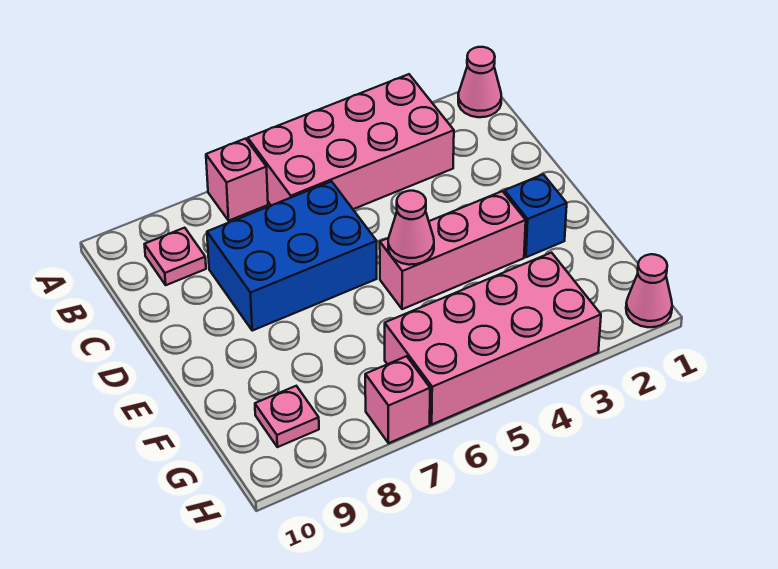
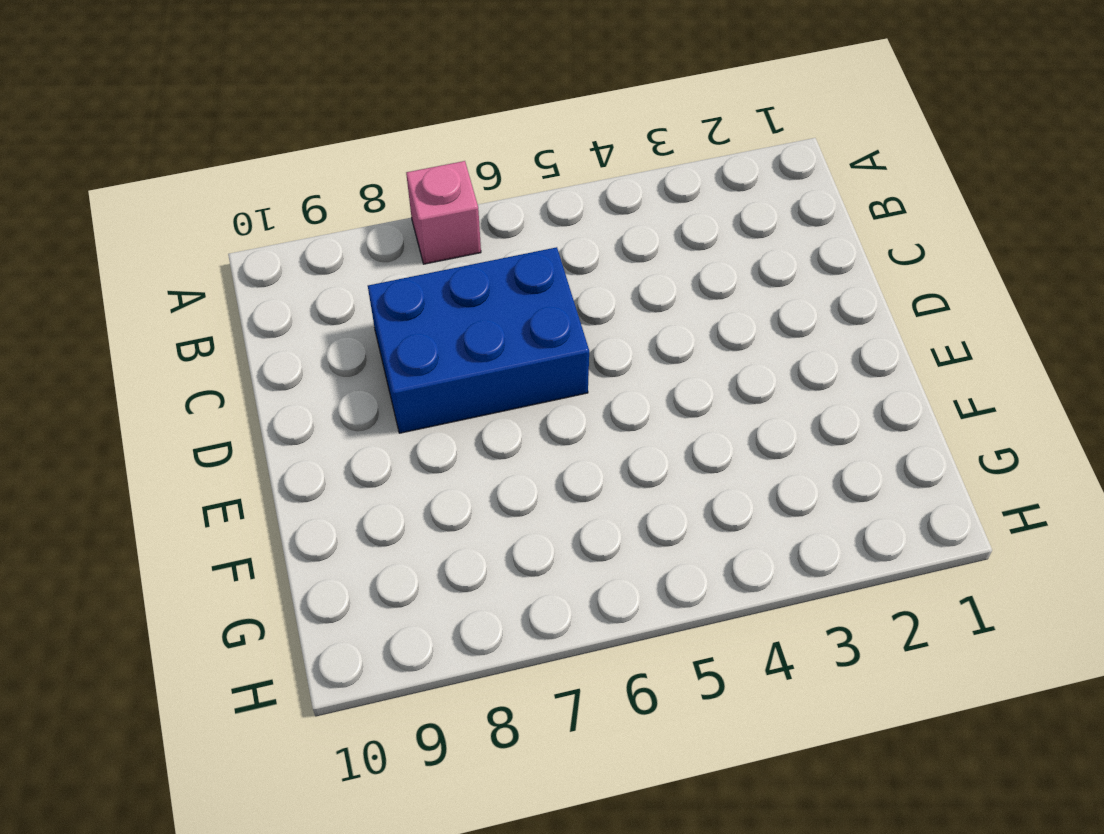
none -> pink cone A1 level 1
none -> pink brick A3:B6 level 1
none -> pink plate B9 level 1

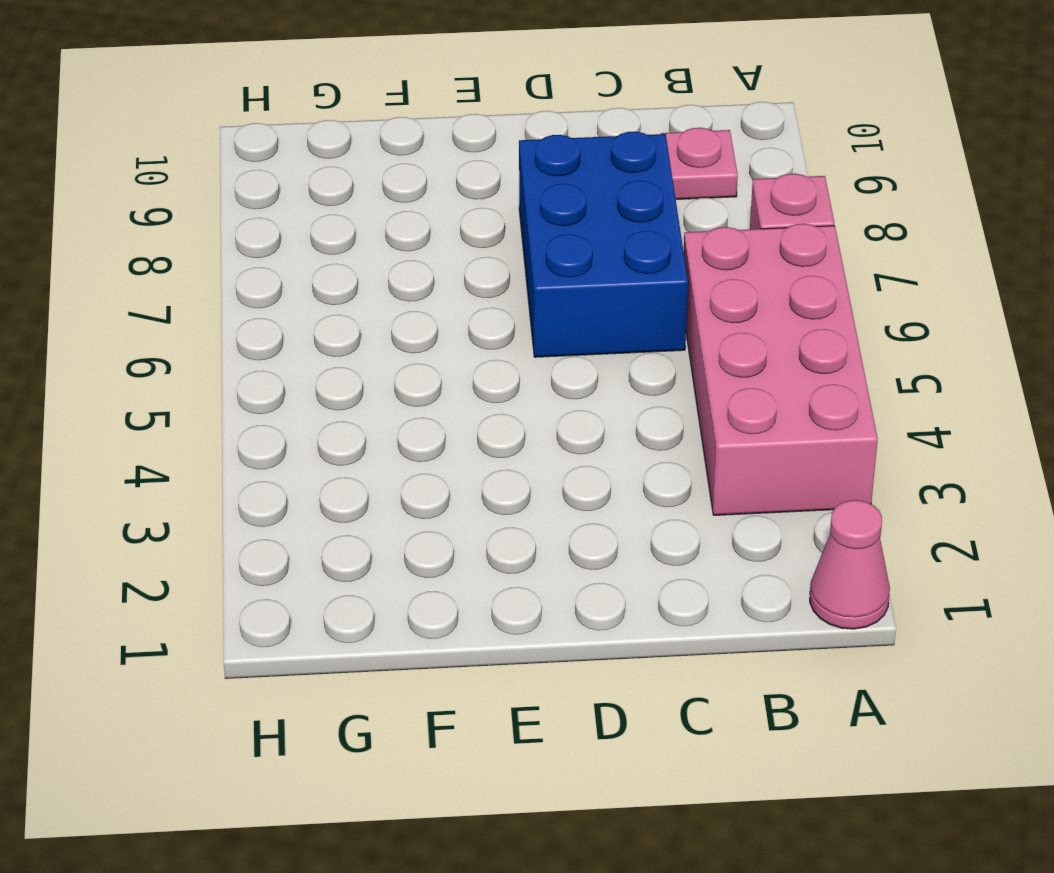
none -> blue brick E2 level 1
none -> pink brick E3:E5 level 1
none -> pink brick G3:H6 level 1

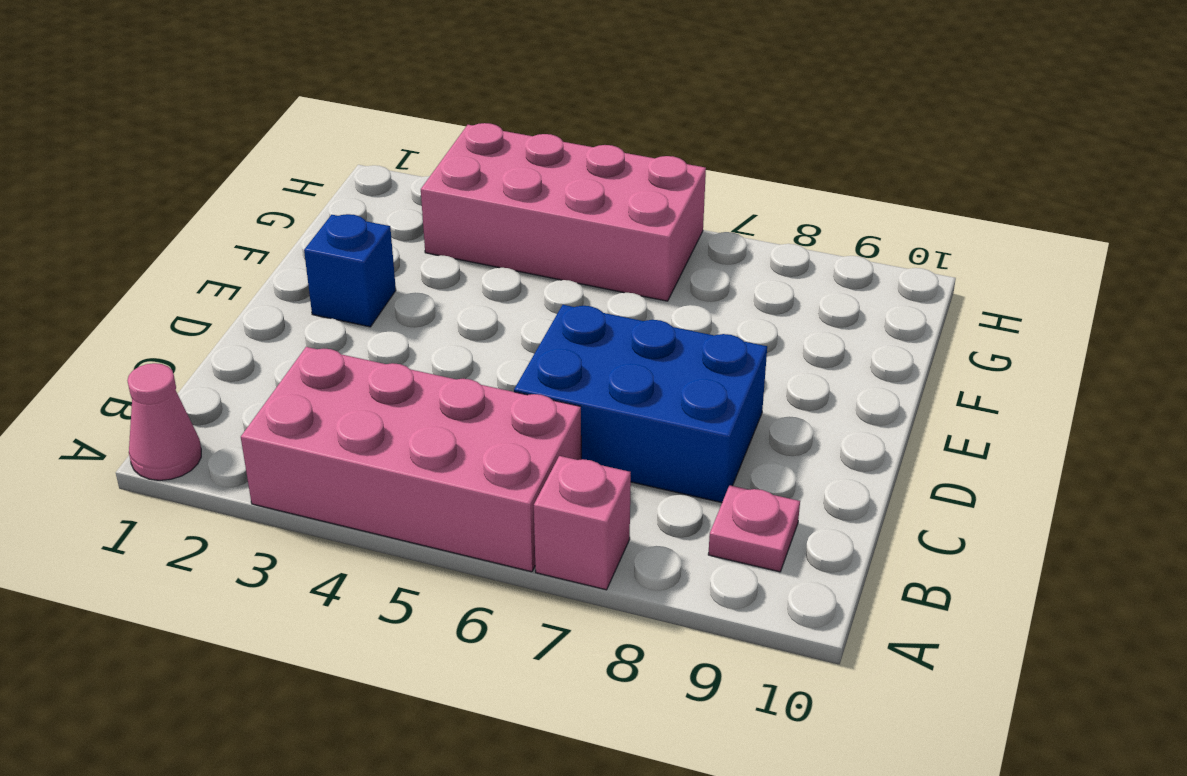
none -> pink brick E3:E5 level 1
none -> pink plate G9 level 1
none -> pink cone H1 level 1

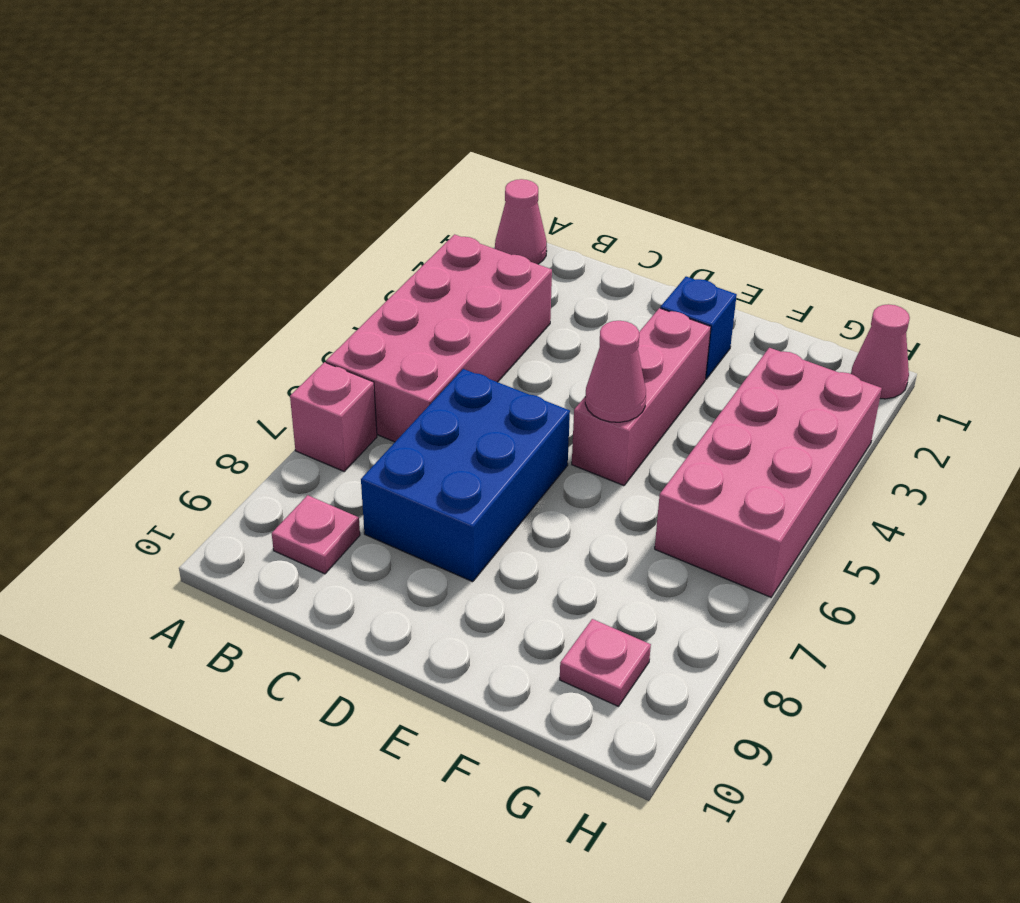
none -> pink brick H7 level 1

